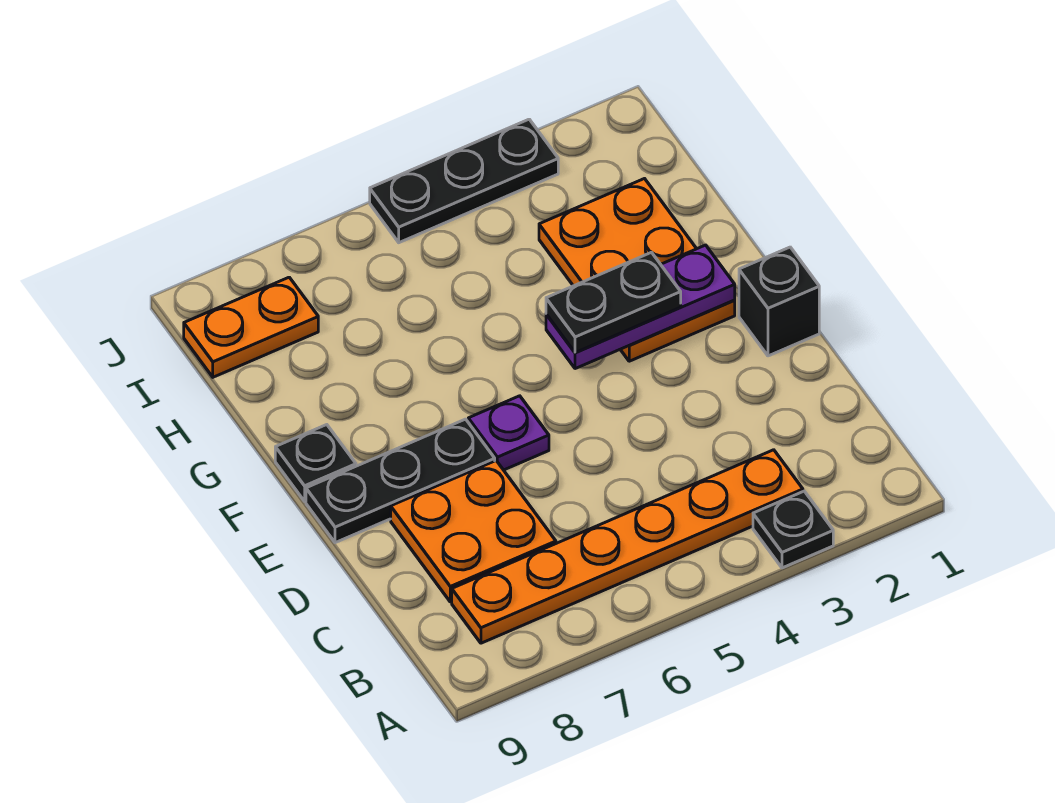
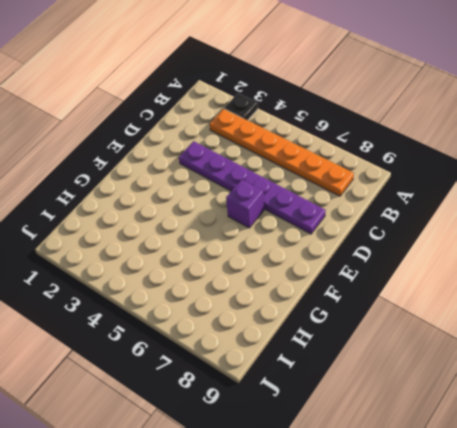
purple plate D3:D8 level 1 -> orange plate C7:D8 level 1
purple brick E6 level 1 -> purple plate E6 level 1
none -> black brick E1 level 1
none -> black plate E7:E9 level 1
none -> orange plate F2:H3 level 1

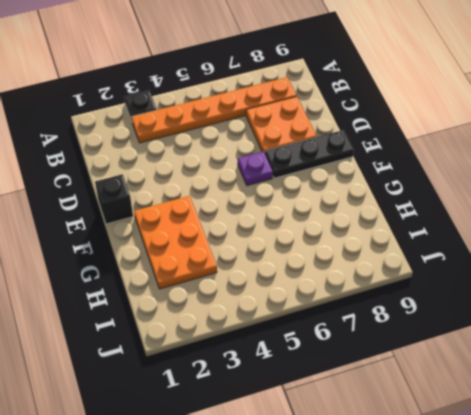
none -> black plate F9 level 1
none -> orange plate I8:I9 level 1
none -> black plate J3:J5 level 1

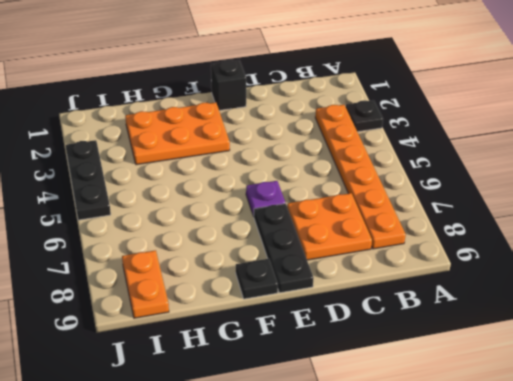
none -> purple plate F2:F4 level 2
none -> black plate F3:F4 level 3

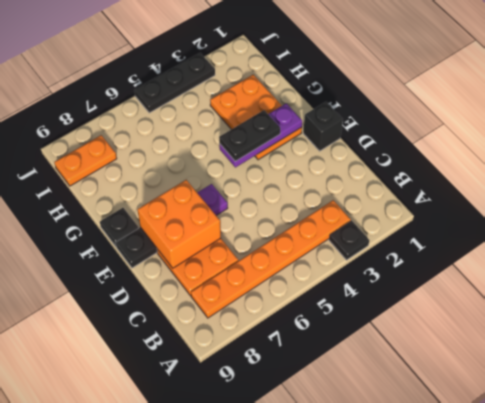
orange brick D7:E8 level 2 -> none

